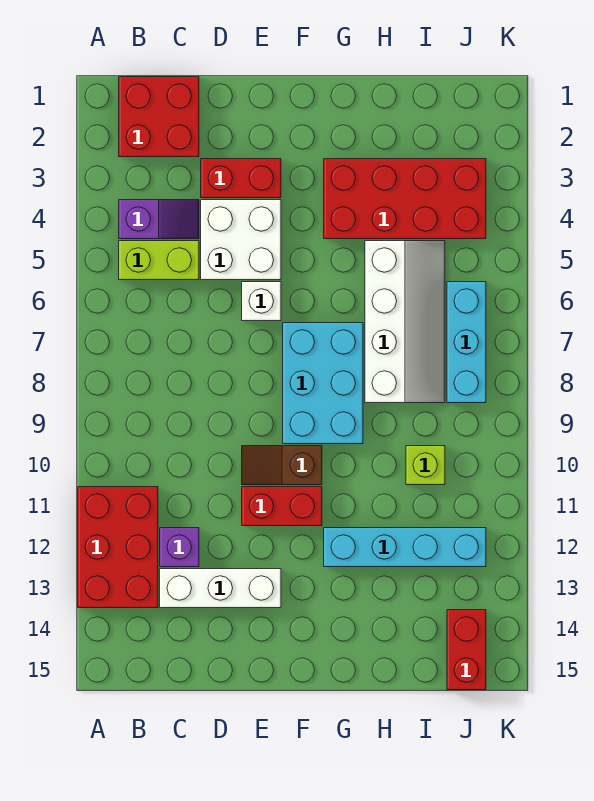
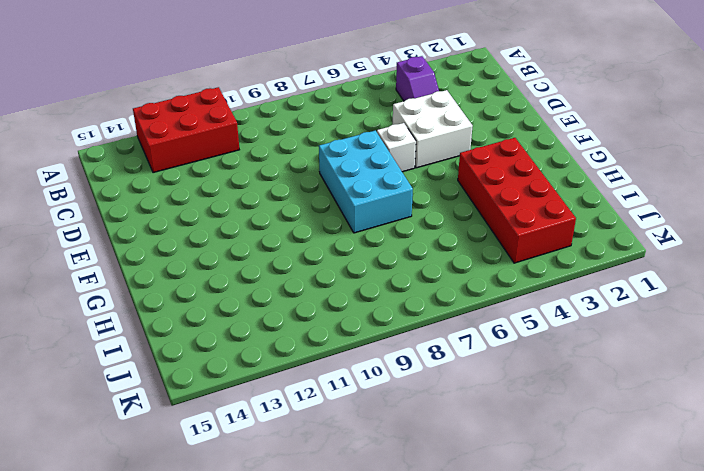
cyan brick E7:G8 level 1 -> cyan brick F7:G9 level 1
none -> red brick B1:C2 level 1
none -> lime brick B5:C5 level 1
none -> purple brick C12 level 1

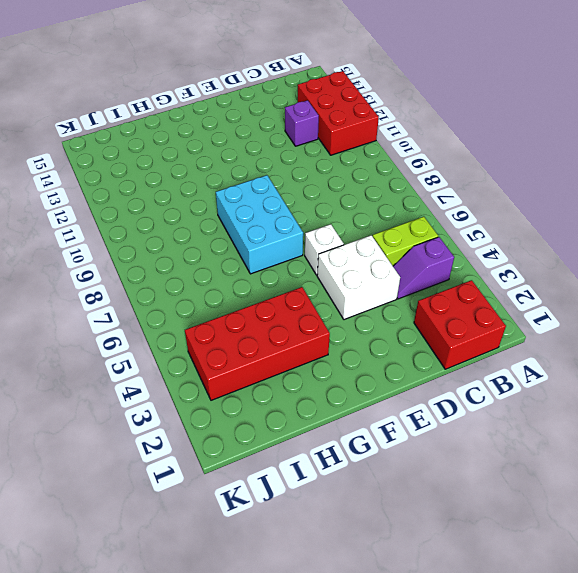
none -> white brick C13:E13 level 1
none -> red brick D3:E3 level 1
none -> brown slope E10:F10 level 1 top F

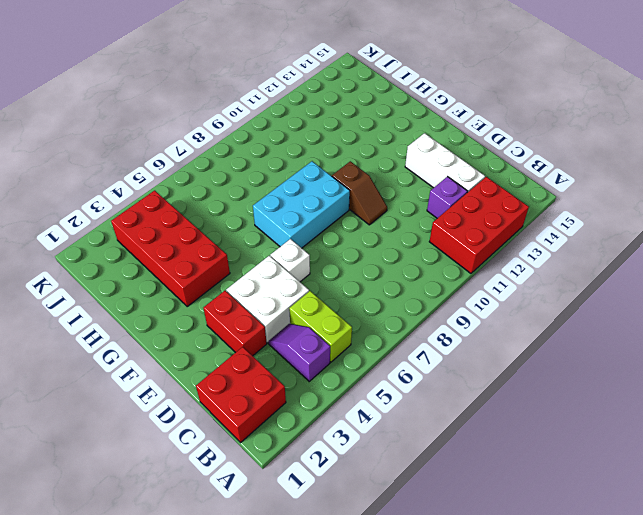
none -> red brick E11:F11 level 1
none -> cyan brick G12:J12 level 1
none -> white slope H5:I8 level 1 top H

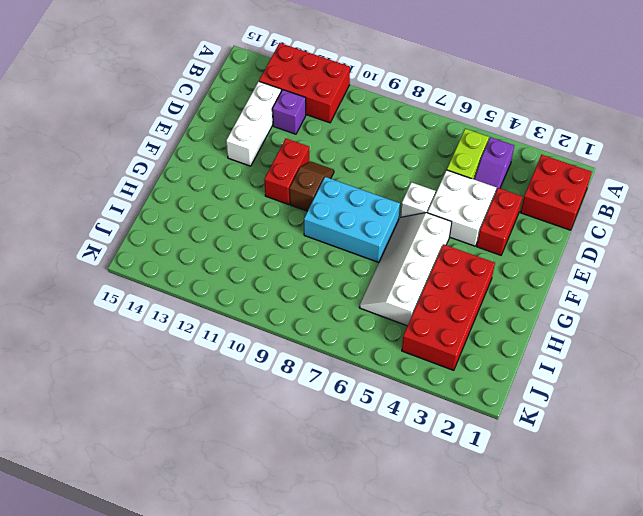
white slope F5:I6 level 1 top 5 -> white slope H5:I8 level 1 top H
none -> cyan brick G12:J12 level 1
none -> lime brick I10 level 1
none -> cyan brick J6:J8 level 1

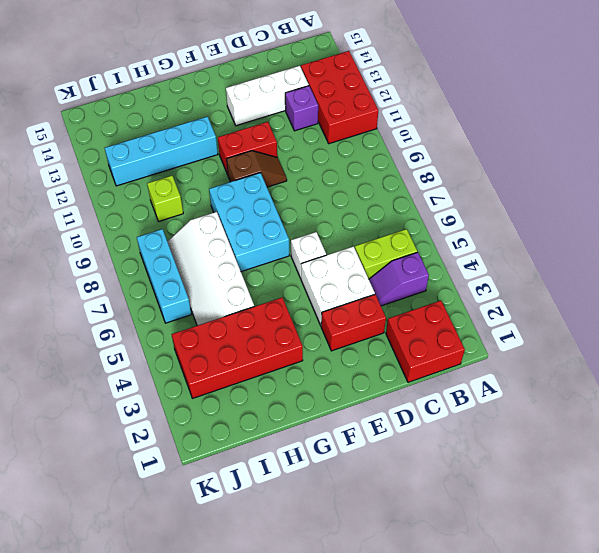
none -> red brick J14:J15 level 1

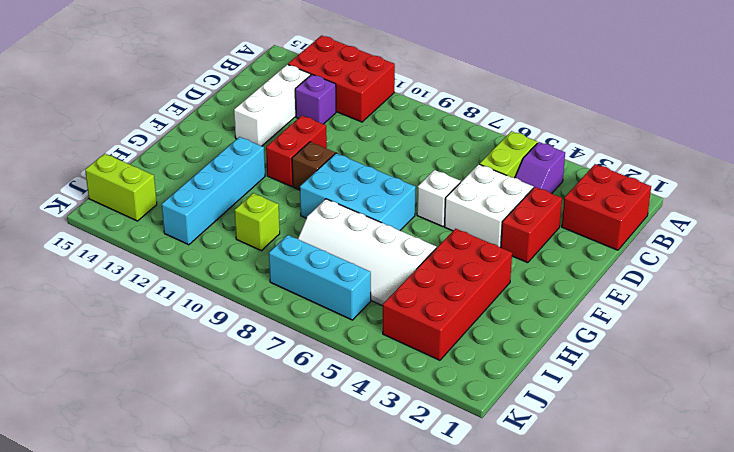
lime brick J14:J15 level 1 -> red brick J14:J15 level 1

